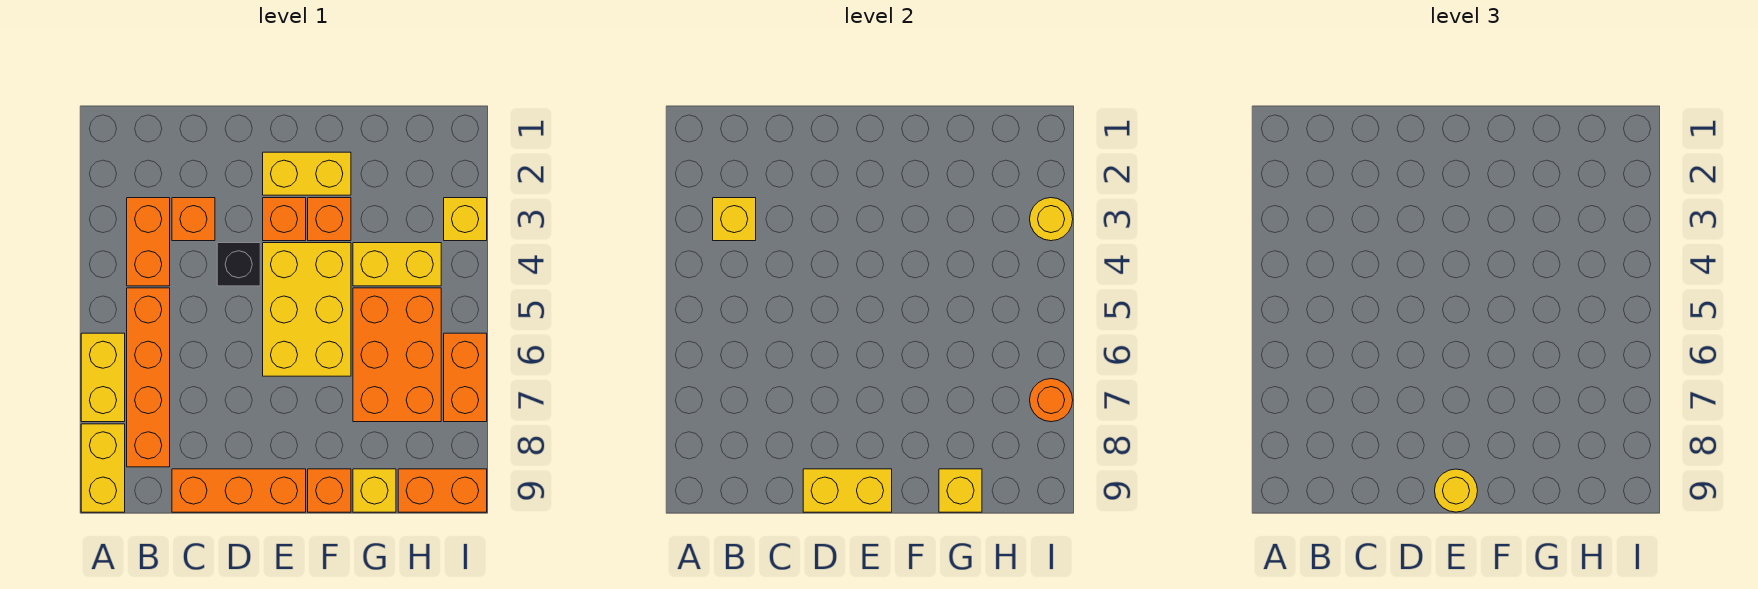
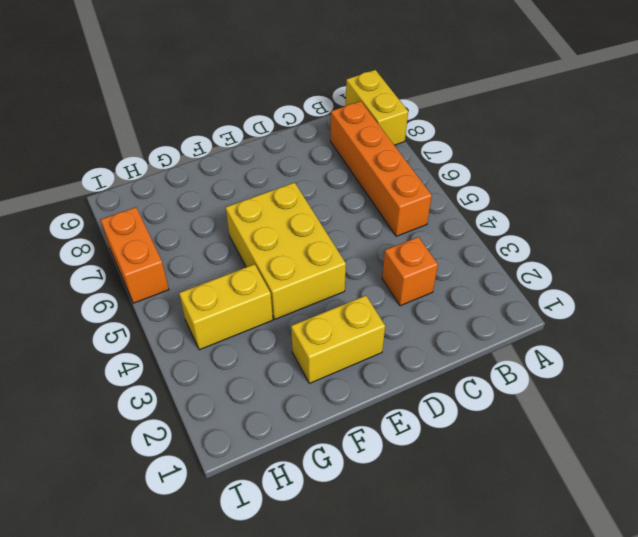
none -> yellow brick A6:A7 level 1
none -> orange brick B3:B4 level 1
none -> orange brick C9:E9 level 1

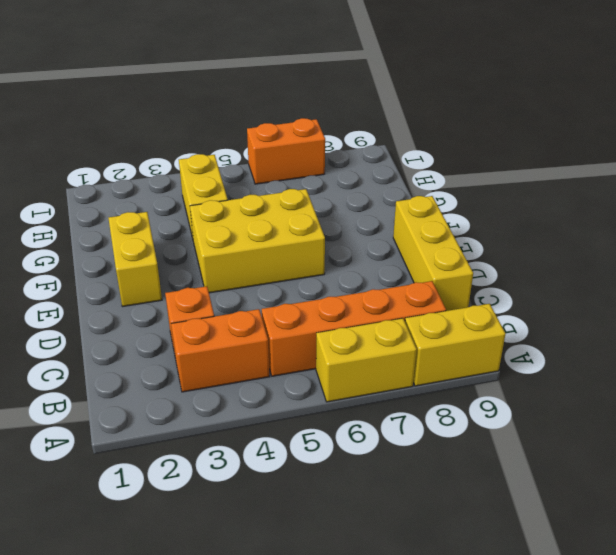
yellow brick C9:E9 level 1 -> orange brick C9:E9 level 1
none -> black brick D4 level 1
none -> orange brick E3 level 1
none -> orange brick F3 level 1

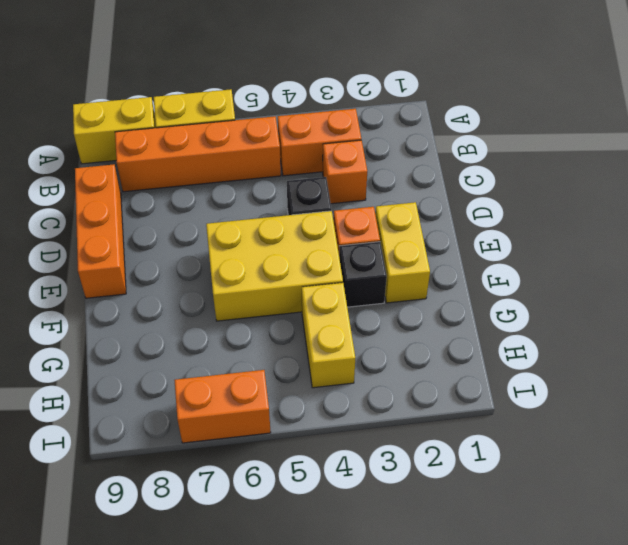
black brick F3 level 1 -> orange brick F3 level 1
none -> orange brick F9 level 1
none -> orange brick G5:H7 level 1
none -> yellow brick G9 level 1

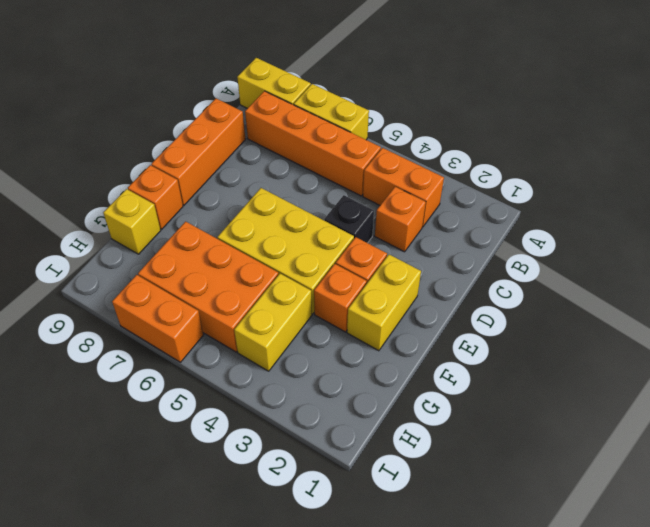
none -> orange brick H9:I9 level 1
none -> yellow brick I3 level 1
none -> yellow brick B3 level 2

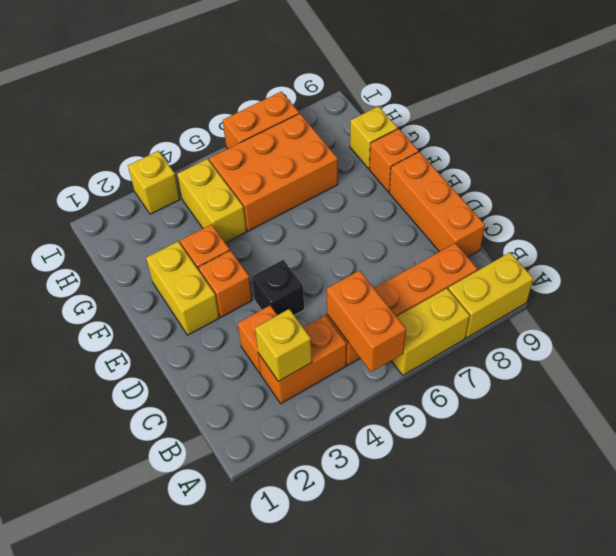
orange brick A5:B5 level 2 -> orange brick H9:I9 level 1
none -> yellow brick E4:F6 level 1
none -> yellow brick D9:E9 level 2
none -> yellow brick G9 level 2

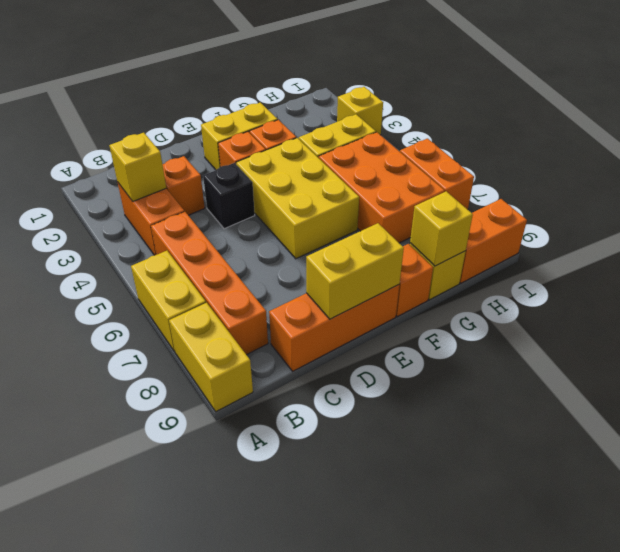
none -> yellow round brick I3 level 2
none -> orange round brick I7 level 2
none -> yellow round brick E9 level 3

